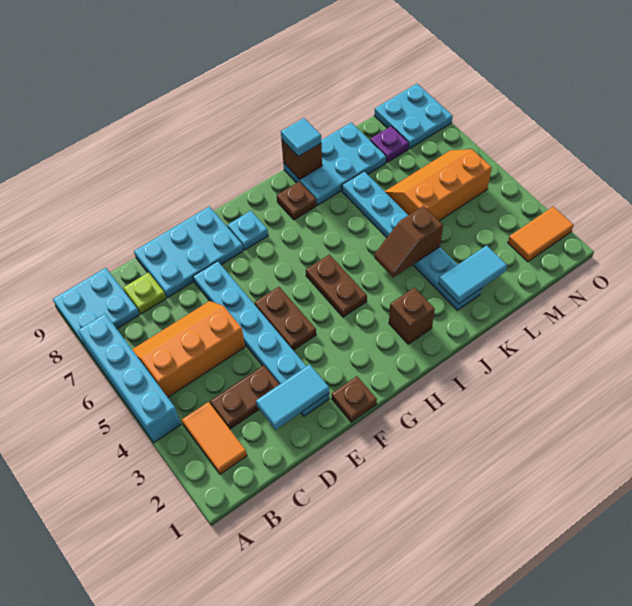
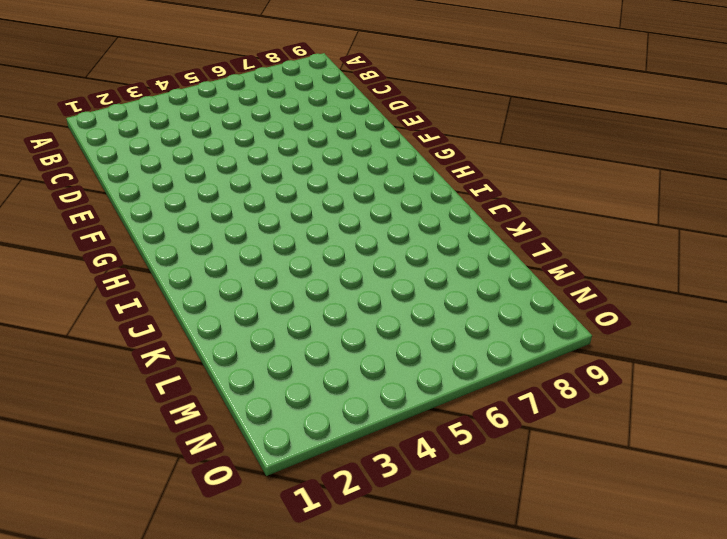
none -> cyan brick A4:A7 level 1
none -> cyan plate A8:B9 level 1
none -> orange tile B2:B3 level 1

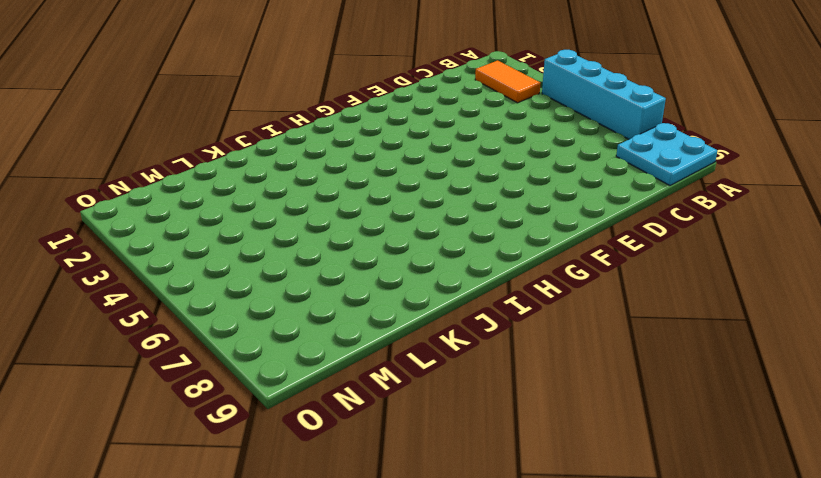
none -> orange slope B5:D6 level 1 top 5
none -> brown plate C3:D3 level 1
none -> lime plate C8 level 1

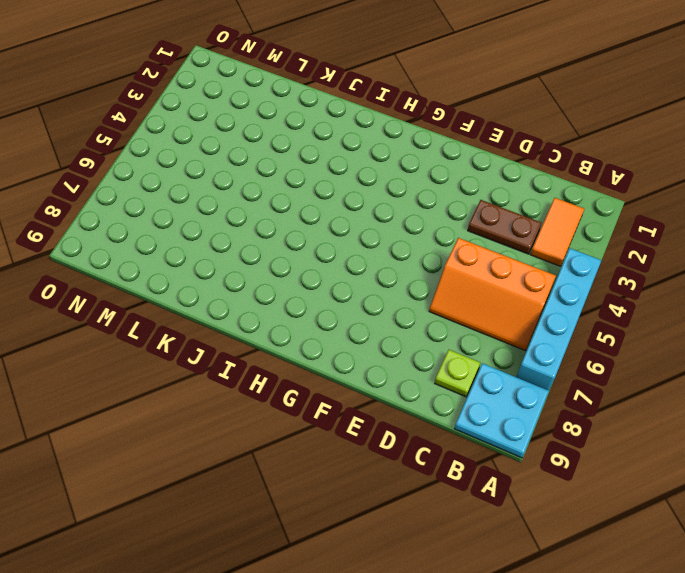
none -> cyan plate D8:F9 level 1
none -> cyan plate E2:E7 level 1
none -> brown plate F1 level 1

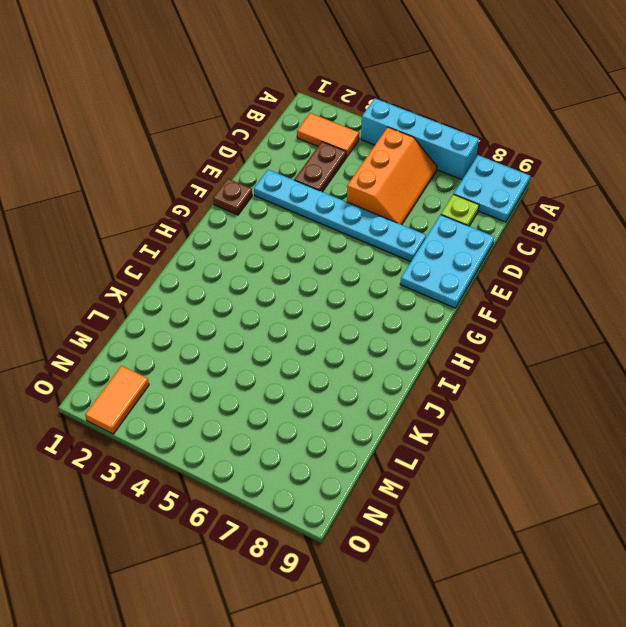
none -> brown plate F4:F5 level 1
none -> cyan plate G8 level 1
none -> brown plate H4:H5 level 1

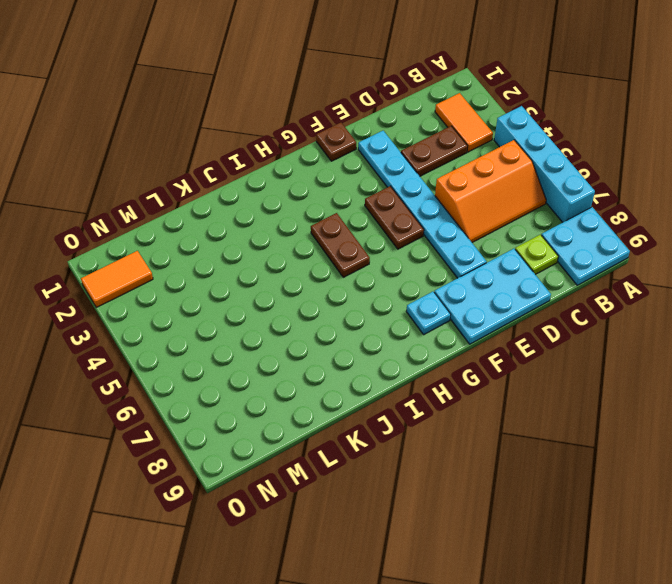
none -> brown brick I2 level 1
none -> brown plate I8 level 1
none -> cyan plate J8:L9 level 1

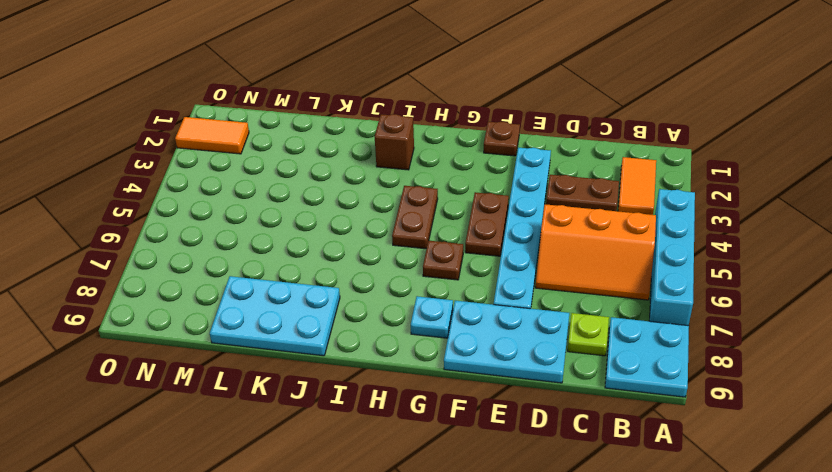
brown plate G6 level 1 -> brown plate I8 level 1
none -> cyan plate K2:K7 level 1
none -> orange slope L5:N6 level 1 top 5
none -> purple plate M8 level 1

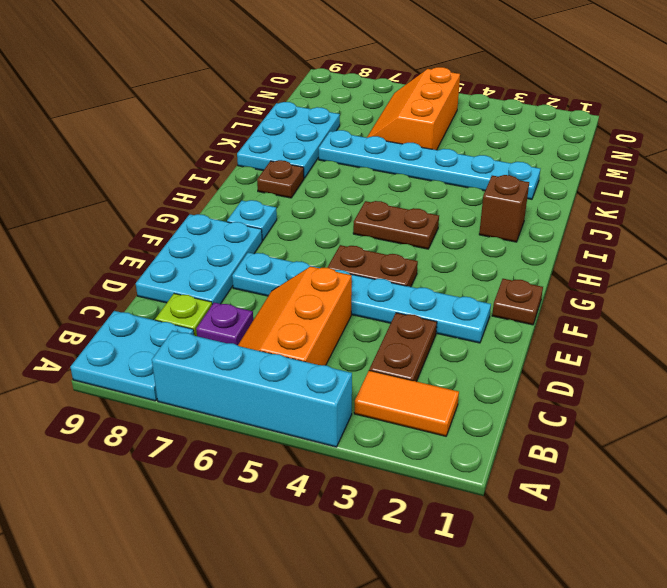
purple plate C7 level 1 -> purple plate M8 level 1
none -> orange tile N2:O2 level 1
none -> cyan plate N8:O9 level 1
none -> cyan tile D2:E2 level 2

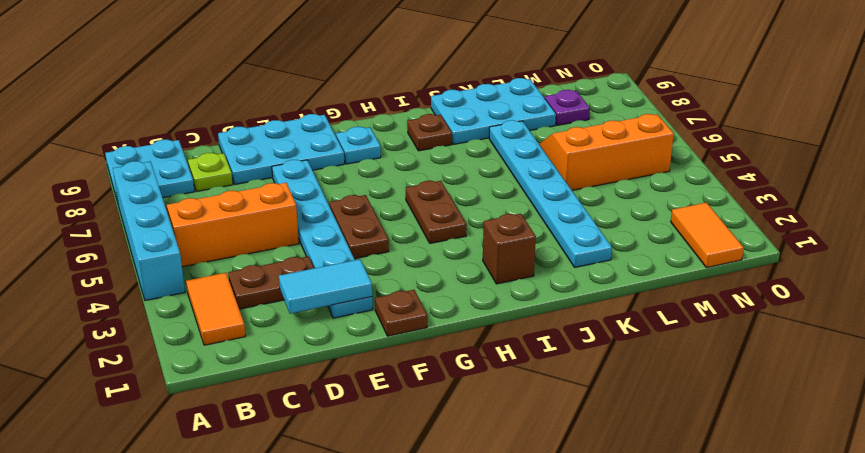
orange tile N1:N2 level 1 -> orange tile N2:O2 level 1
none -> cyan plate N8:O9 level 1
none -> brown slope J4:K4 level 2 top K
none -> brown brick J9 level 2

